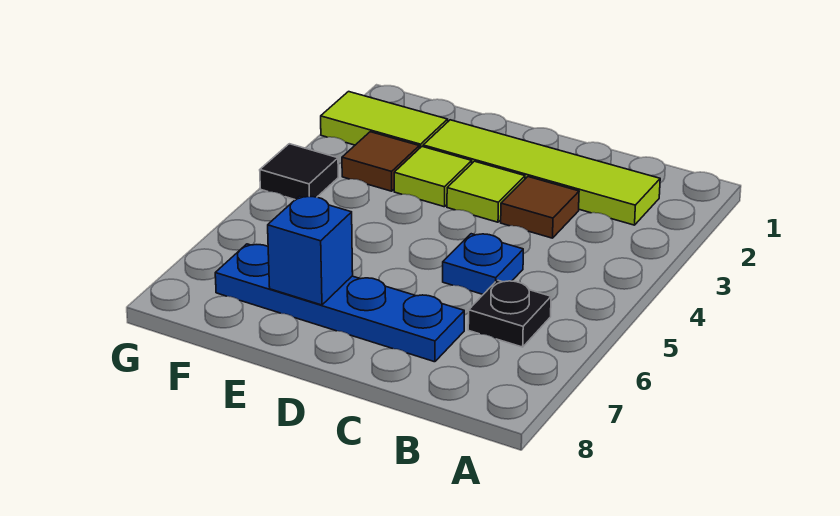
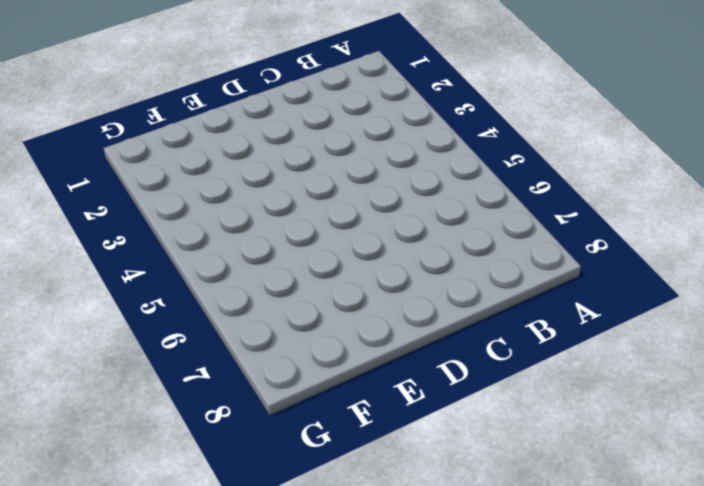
none -> lime tile B2:E2 level 1
none -> black plate B6 level 1

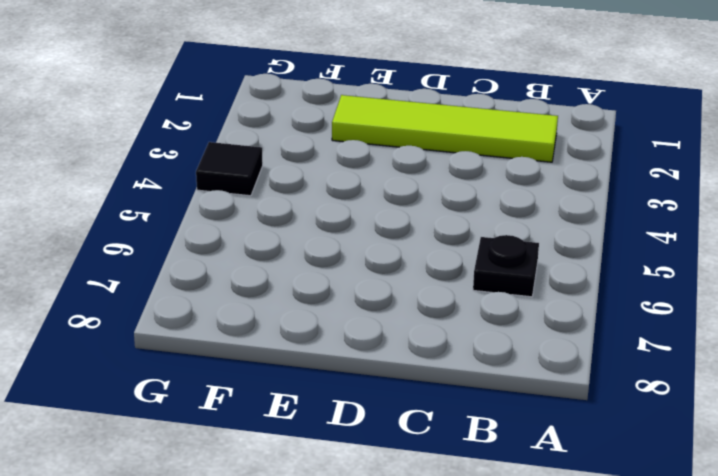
none -> brown tile C3 level 1
none -> blue plate C5 level 1

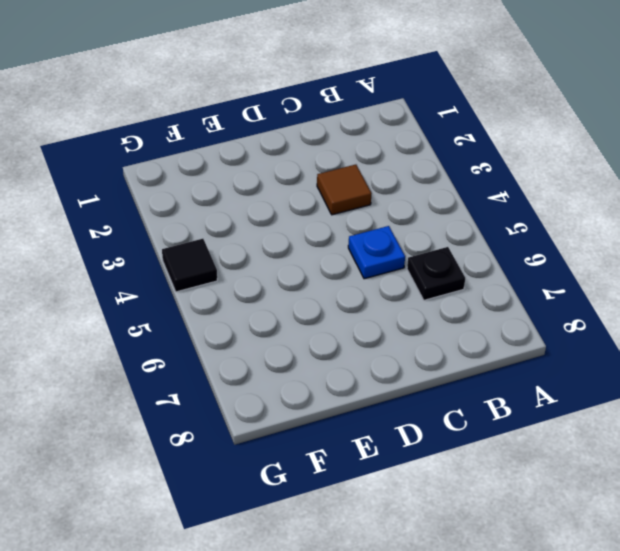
none -> lime tile B2:E2 level 1
none -> blue plate C7:F7 level 1

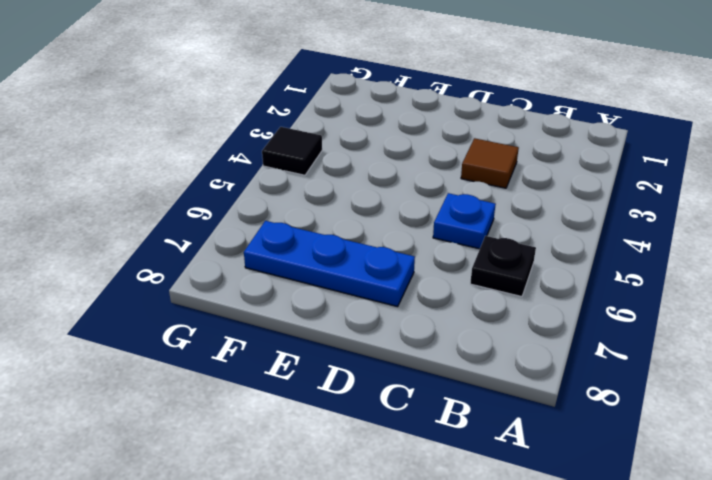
blue plate D7:F7 level 1 -> blue plate C7:F7 level 1
none -> lime tile B2:E2 level 1
none -> lime tile D3 level 1

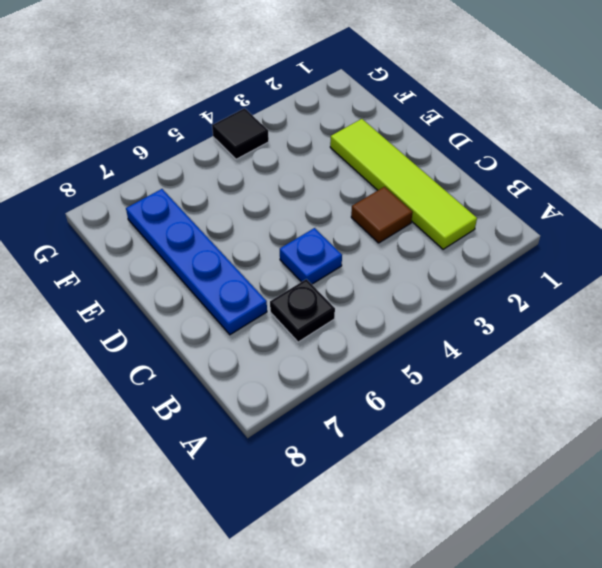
none -> lime tile D3 level 1
none -> lime tile E3 level 1

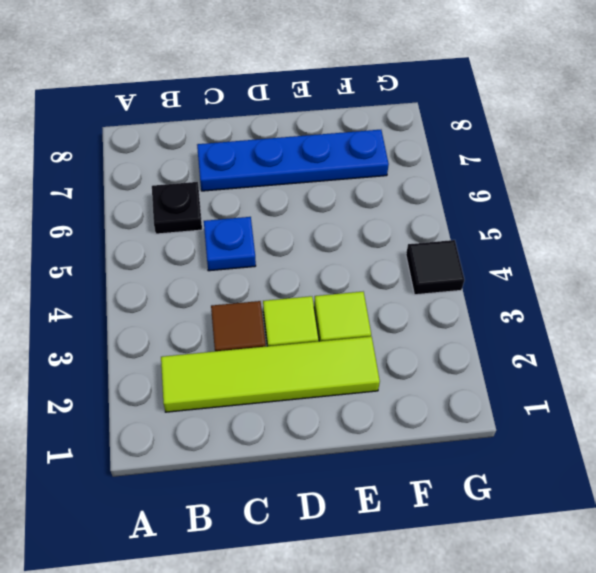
none -> lime tile F2:G2 level 1
none -> brown tile F3 level 1

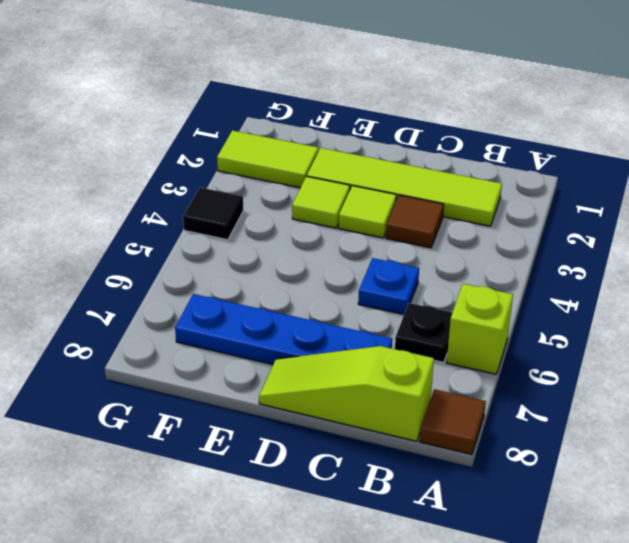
lime brick A6 level 1 -> none
brown tile A8 level 1 -> brown tile F3 level 1
lime slope B8:D8 level 1 top B -> none
none -> blue brick E7 level 2

